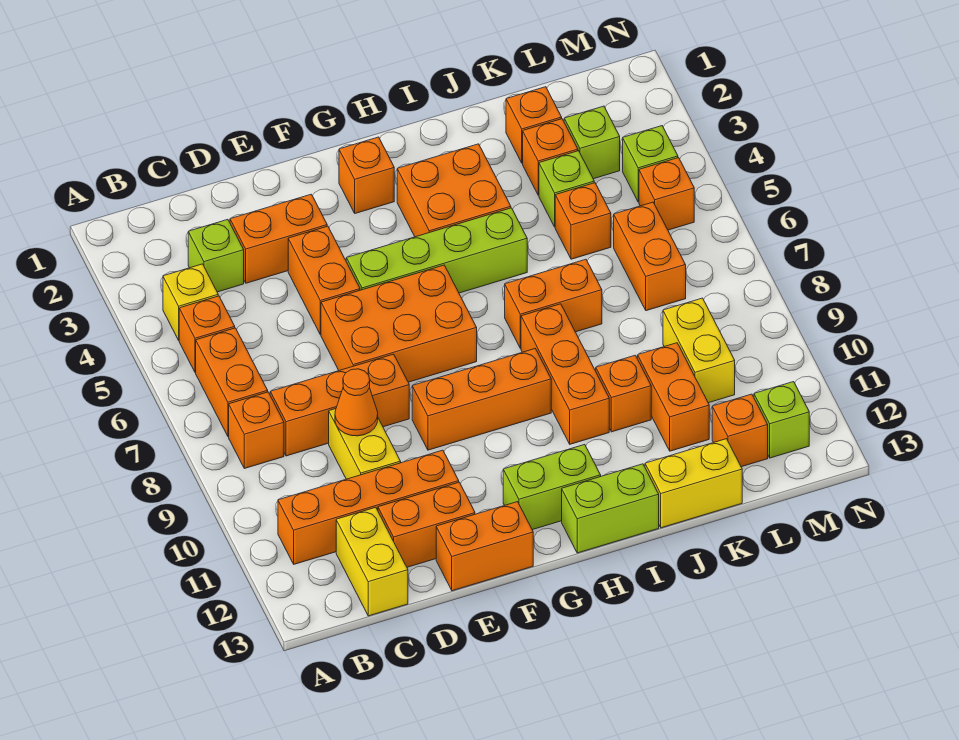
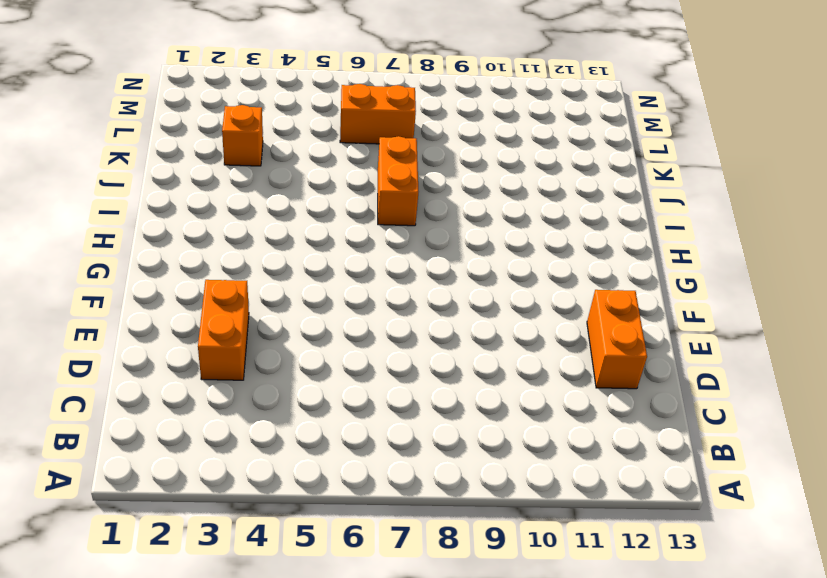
none -> yellow brick B4 level 1
none -> orange brick B5 level 1
none -> orange brick B6:B7 level 1
none -> orange brick B8 level 1

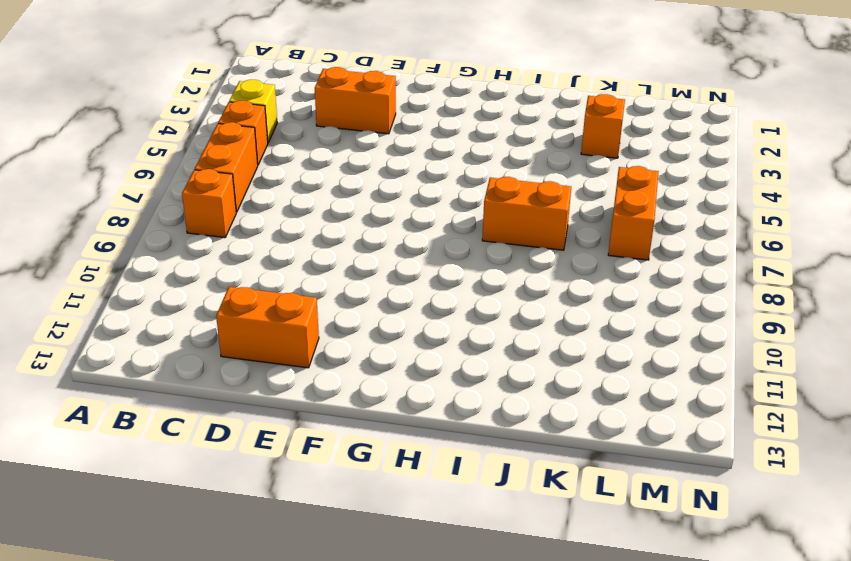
none -> orange brick B11:E11 level 1
none -> lime brick C3 level 1
none -> orange brick C8:E8 level 1
none -> yellow brick C12:C13 level 1

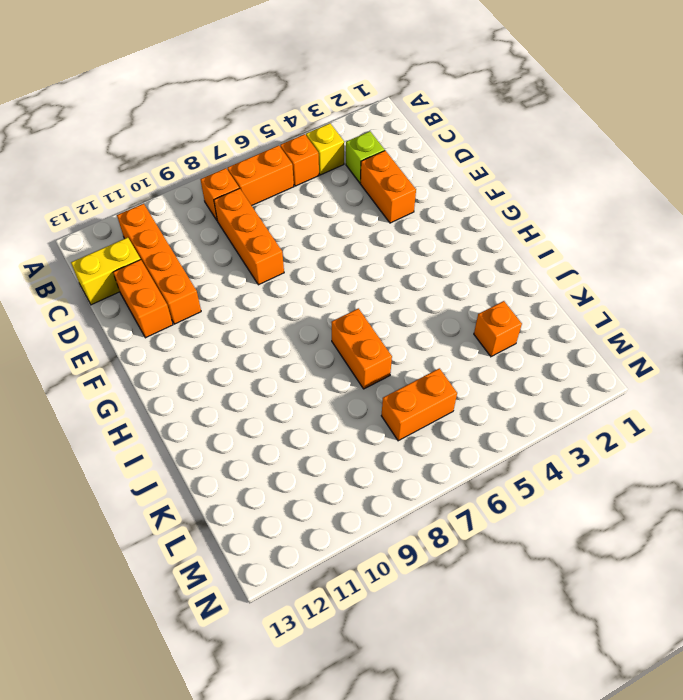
none -> yellow brick D9:D10 level 1
none -> orange brick E4:E5 level 1
none -> orange brick E6:G7 level 1
none -> orange brick E13:F13 level 1

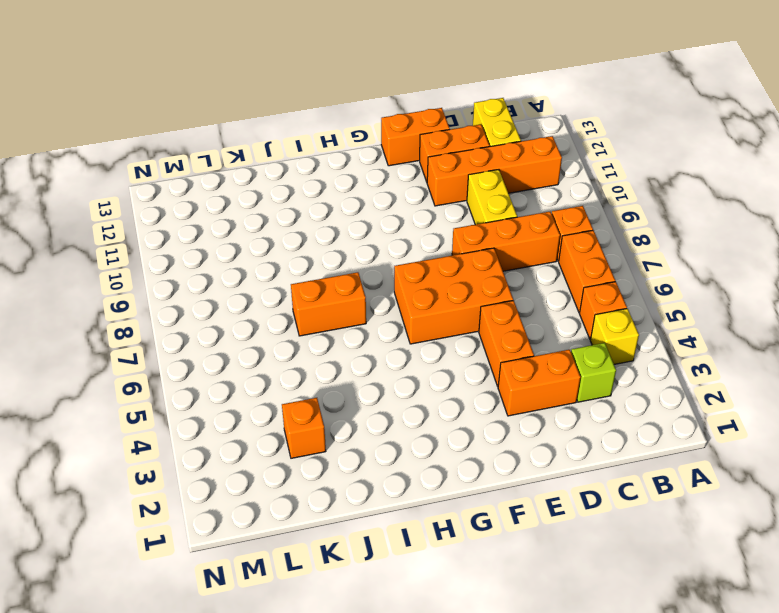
none -> lime brick F5:I5 level 1
none -> orange brick F9:H9 level 1
none -> orange brick G2 level 1
none -> lime brick G12:H12 level 1

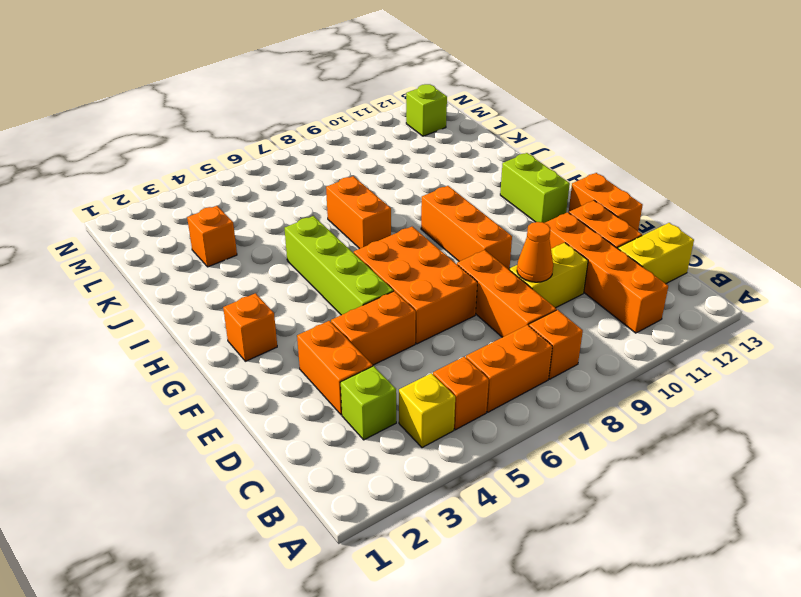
none -> orange brick H3:I4 level 1
none -> lime brick H13:I13 level 1
none -> orange brick I8:I10 level 1
none -> orange brick J10 level 1

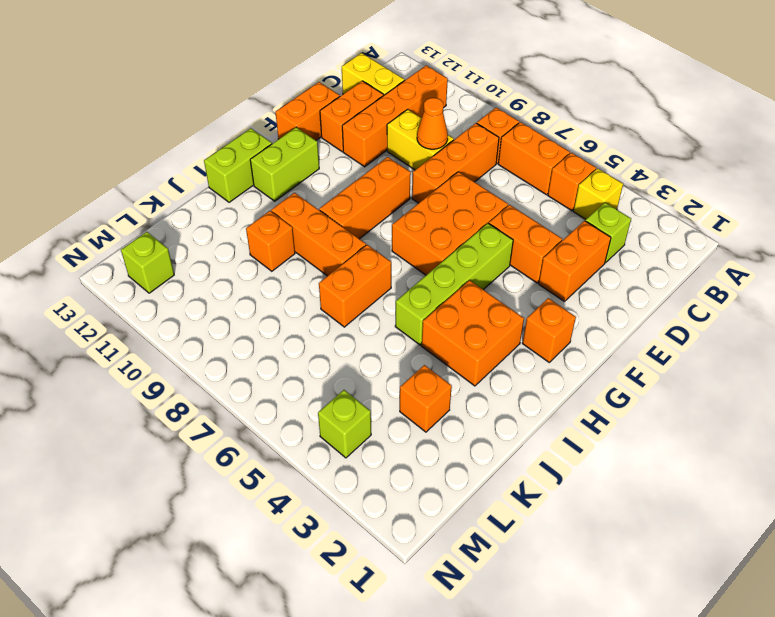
none -> yellow brick J13:K13 level 1
none -> orange brick K2 level 1
none -> lime brick K4 level 1
none -> orange brick K5 level 1

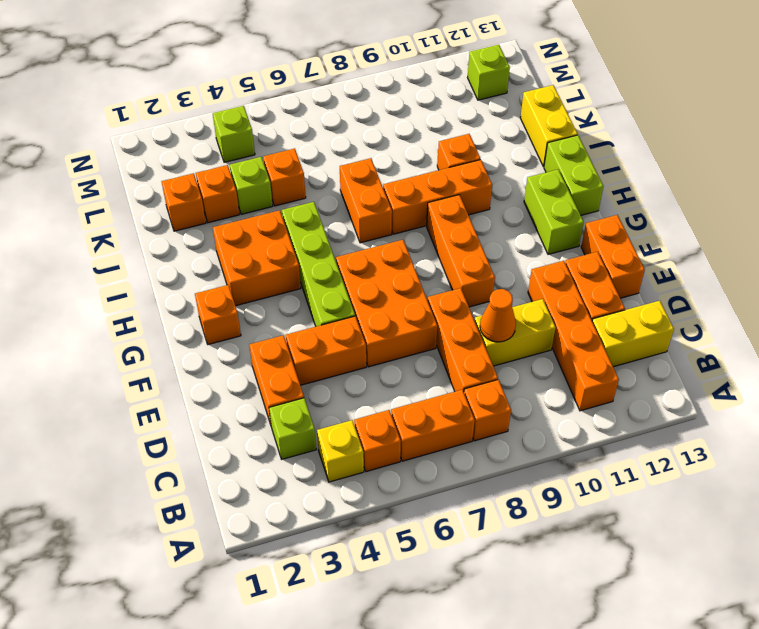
none -> orange brick K10:K11 level 1
none -> lime brick L3 level 1
none -> orange brick L6:L7 level 1
none -> yellow brick L9:L10 level 1

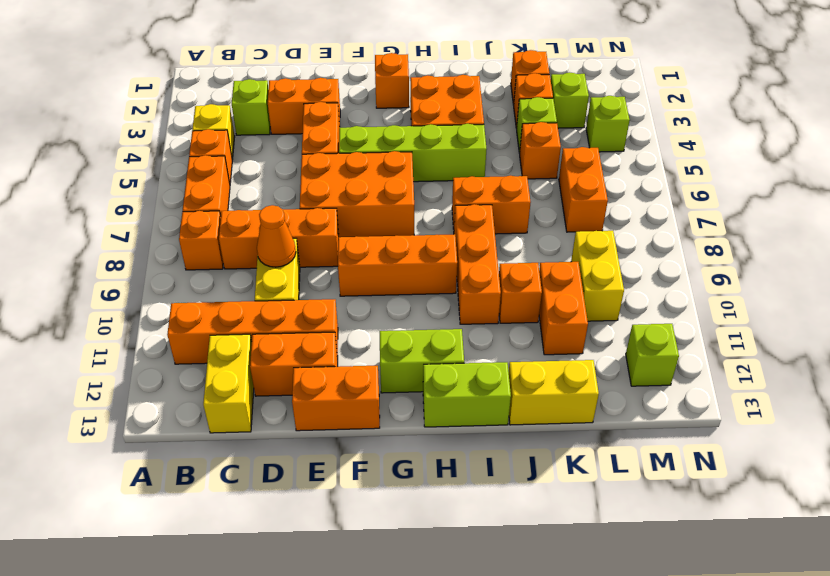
none -> orange brick L12 level 1
none -> orange brick M5 level 1

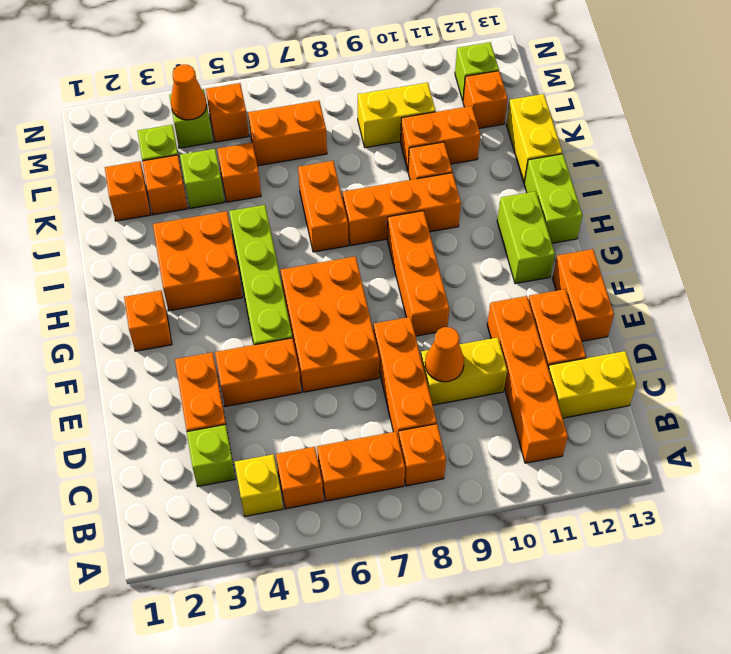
orange cone M4 level 2 -> none

